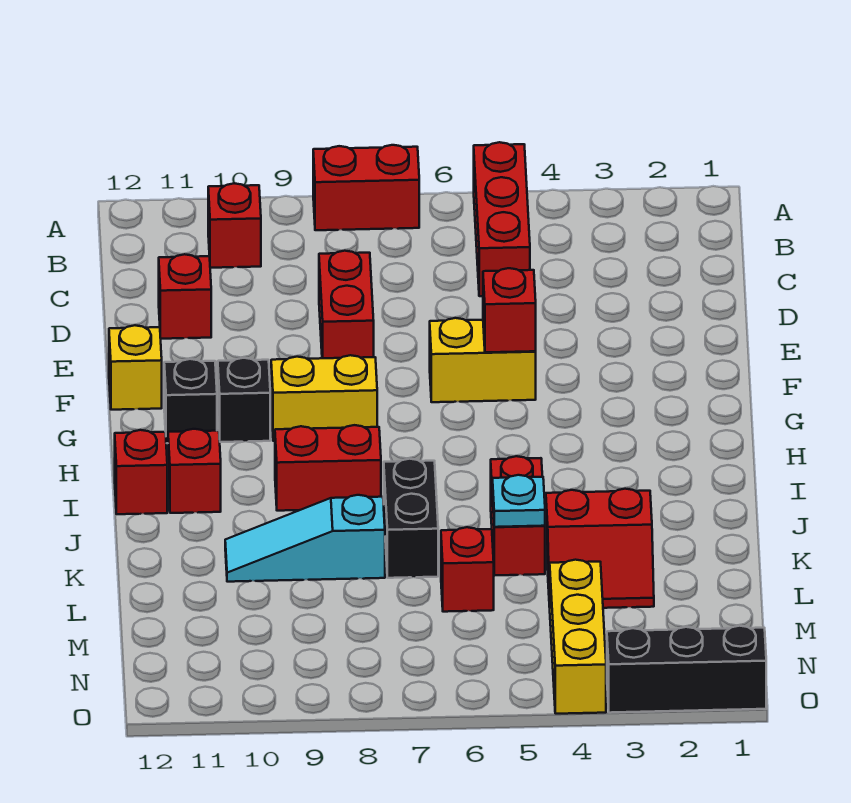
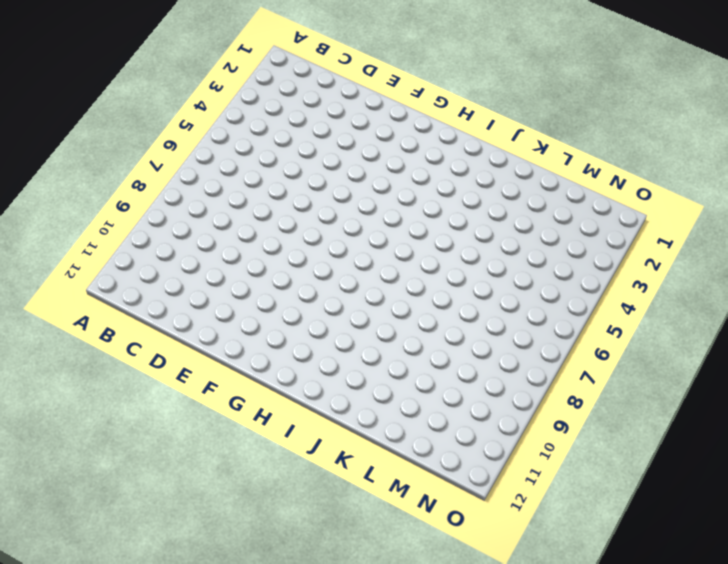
none -> red brick A5:C5 level 1
none -> red brick A7:A8 level 1
none -> red brick B10 level 1

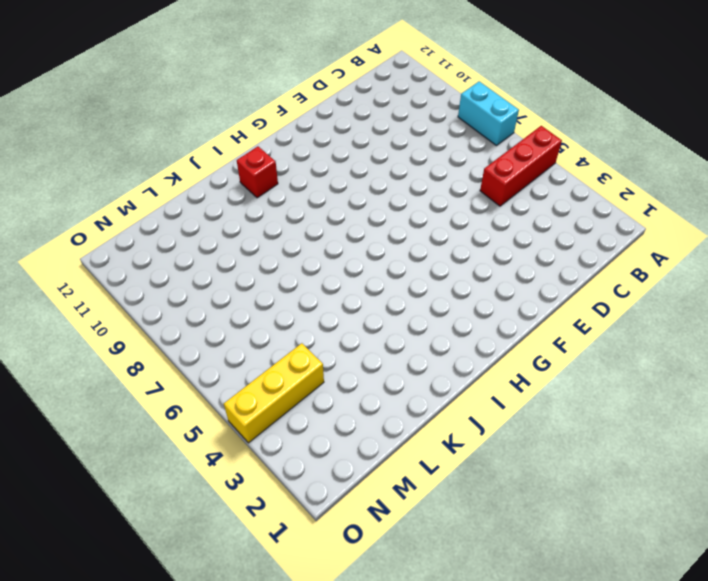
cyan brick A7:A8 level 1 -> red brick A7:A8 level 1
none -> red brick B10 level 1
none -> red brick D8:E8 level 1
none -> red brick D11 level 1

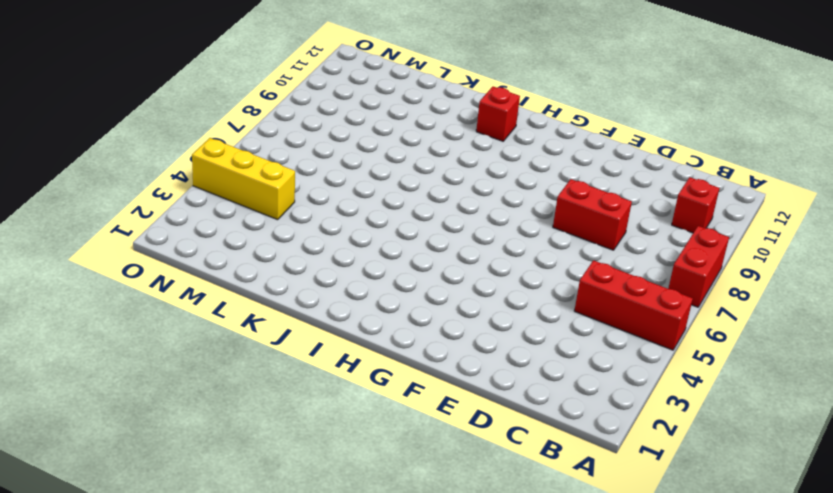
none -> red brick D11 level 1
none -> yellow brick F5:F6 level 1
none -> yellow brick F12 level 1

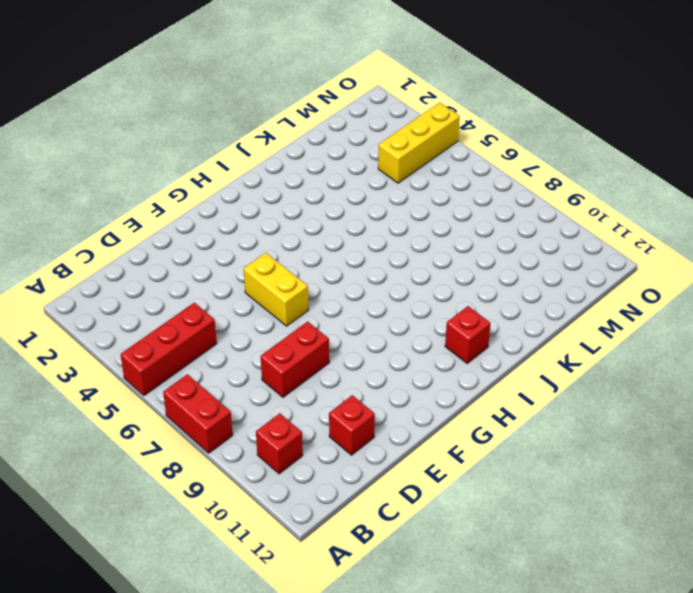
none -> yellow brick F12 level 1
none -> yellow brick G8:G9 level 1
none -> black brick G10 level 1

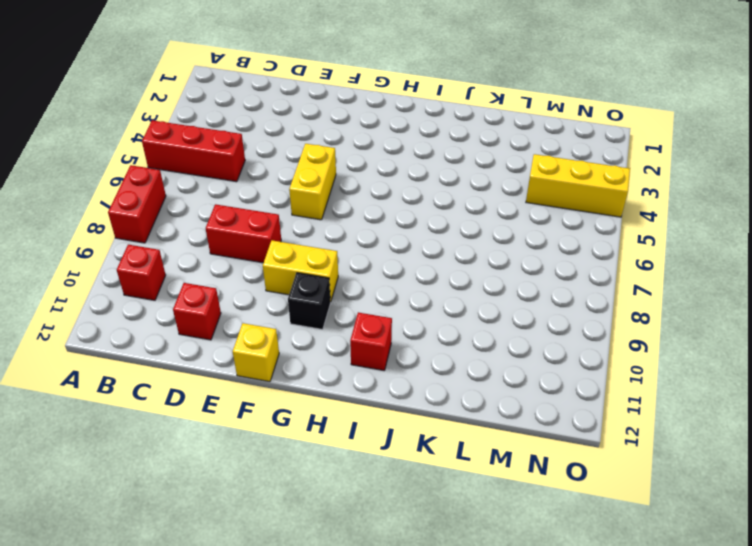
yellow brick F9:G9 level 1 -> yellow brick G8:G9 level 1
none -> black brick G11 level 1
none -> red brick I8:I9 level 1
none -> red brick I12 level 1

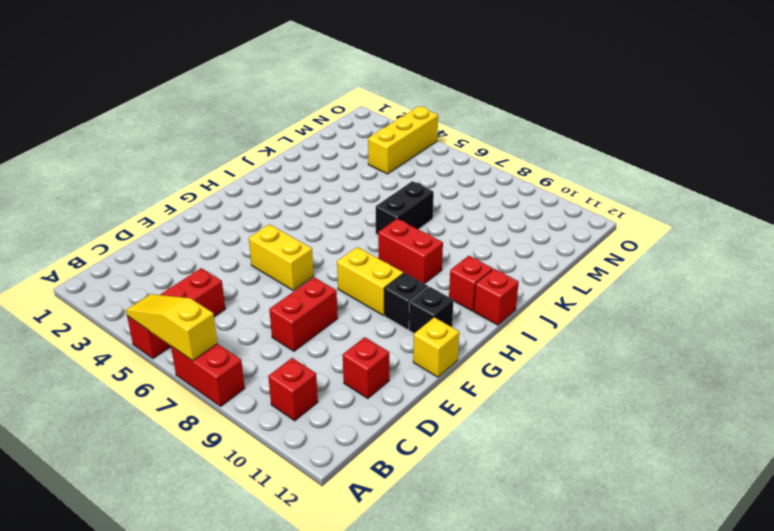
yellow slope A5:A7 level 2 top 7 -> none
none -> red brick J5:K5 level 1
none -> red slope K3:L4 level 1 top K
none -> cyan slope K8:K10 level 1 top 8

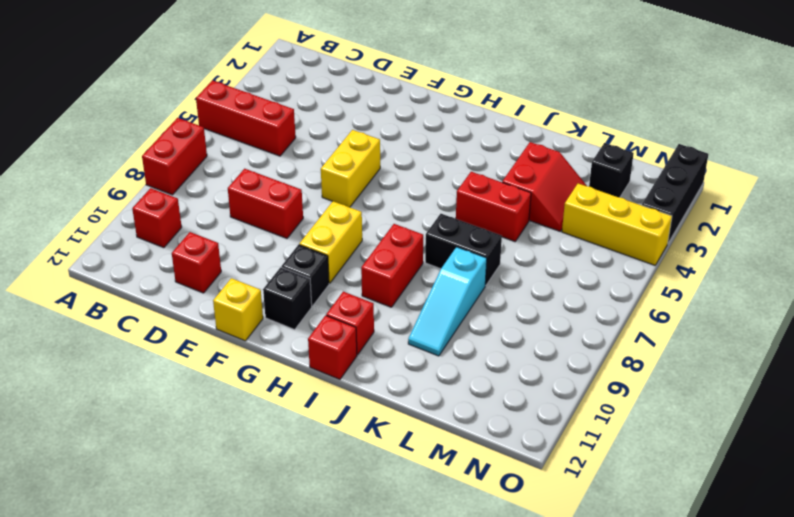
black brick M2 level 1 -> none
none -> red brick L6 level 1
none -> red brick F5 level 2
none -> cyan plate K5 level 2

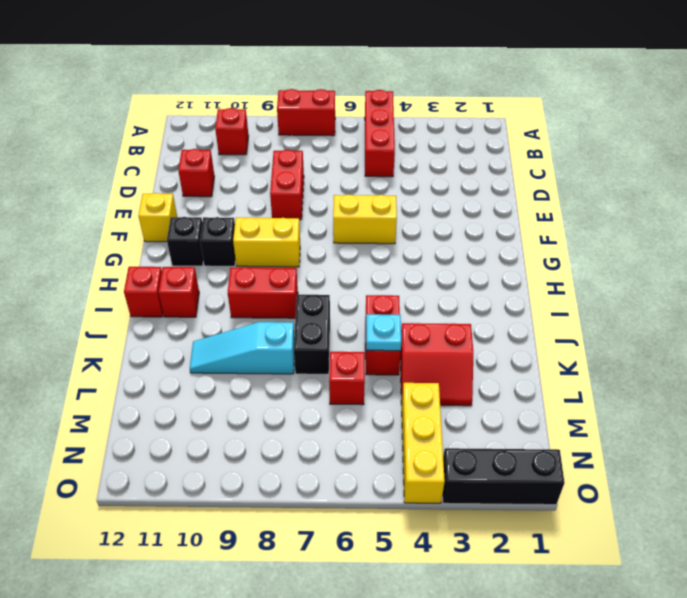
none -> red brick F5 level 2

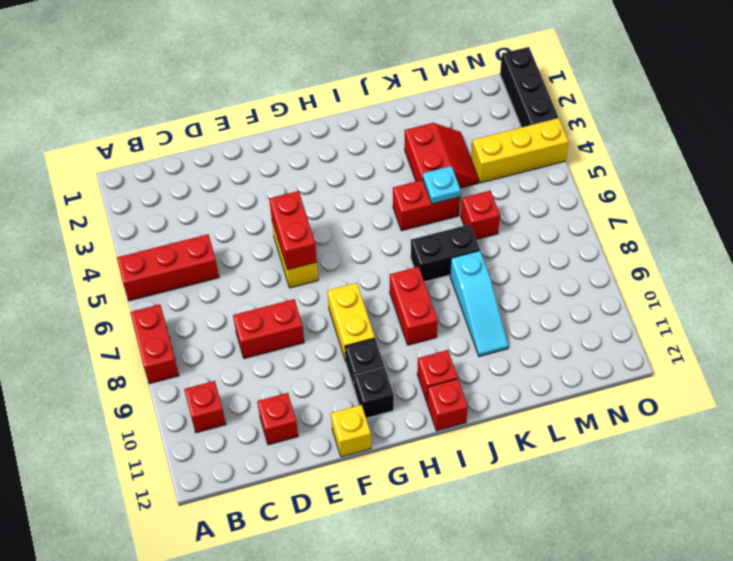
red brick F5:F6 level 2 -> red brick F5 level 2

